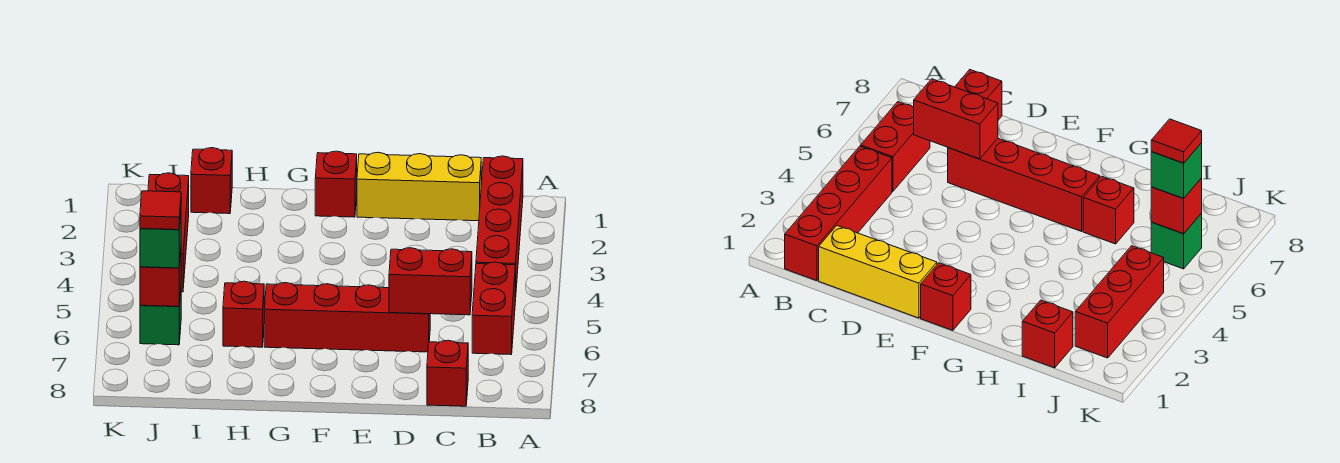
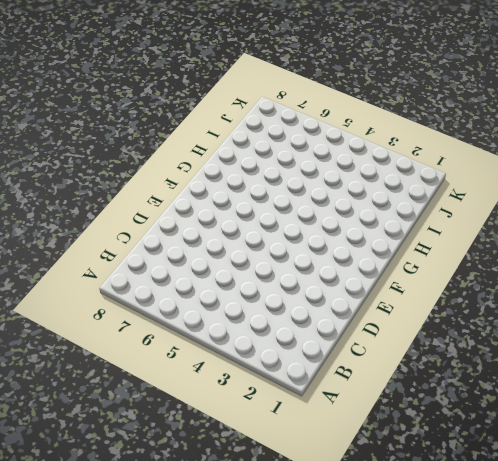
none -> red brick B1:B4 level 1
none -> red brick B5:B6 level 1
none -> yellow brick C1:E1 level 1

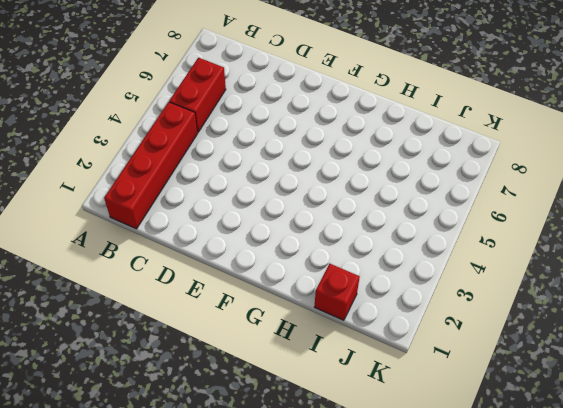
none -> yellow brick C1:E1 level 1
none -> red brick C8 level 1
none -> red brick D6:G6 level 1

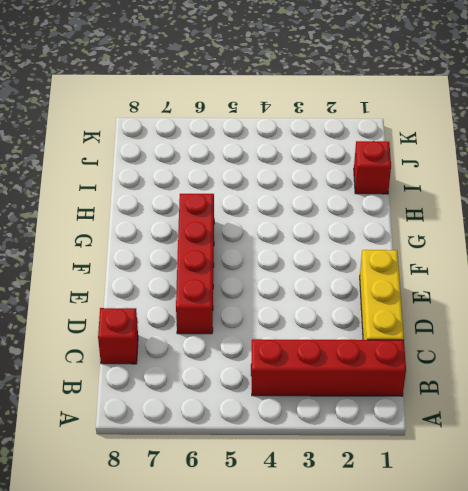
none -> red brick B5:B6 level 1
none -> red brick F1 level 1
none -> red brick H6 level 1

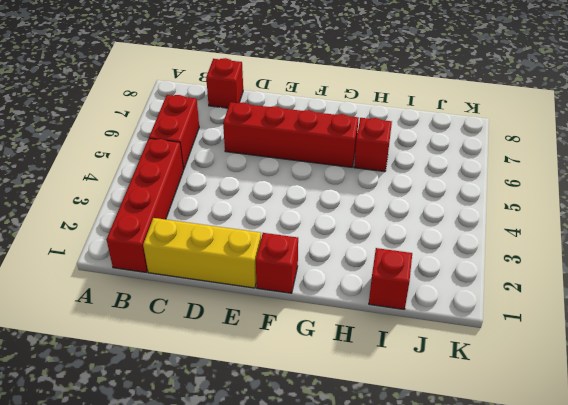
none -> red brick J2:J4 level 1
none -> green brick J6 level 1
none -> red brick C6:D6 level 2

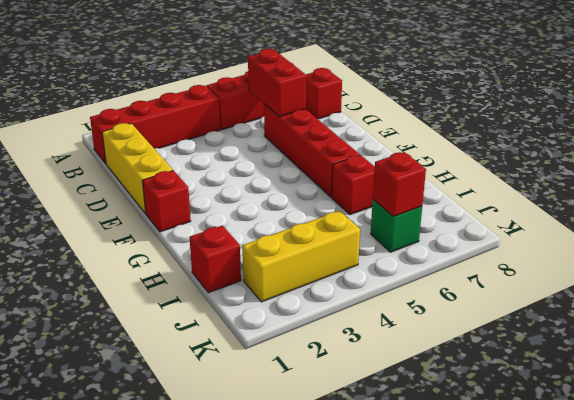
yellow brick J2:J4 level 1 -> red brick J2:J4 level 1
none -> green brick J6 level 3
none -> red tile J6 level 4

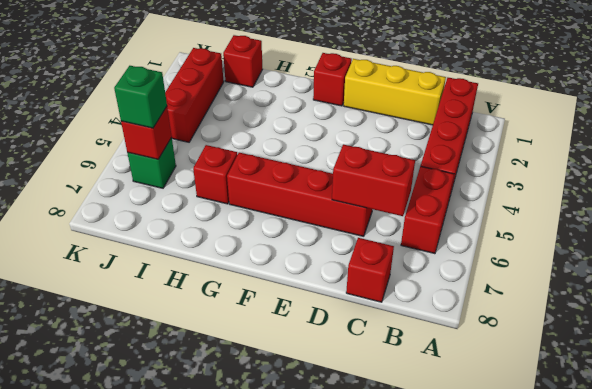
none -> red tile J6 level 4

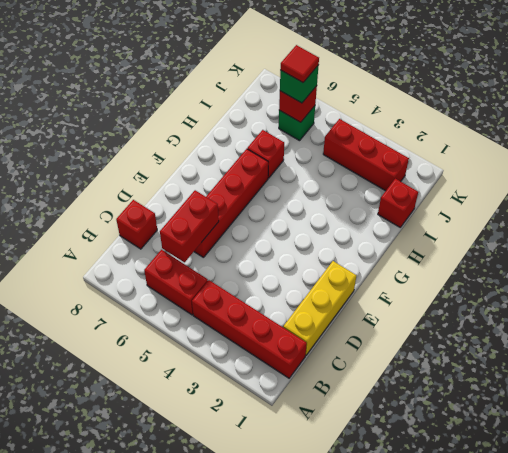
none -> red brick F1 level 1

